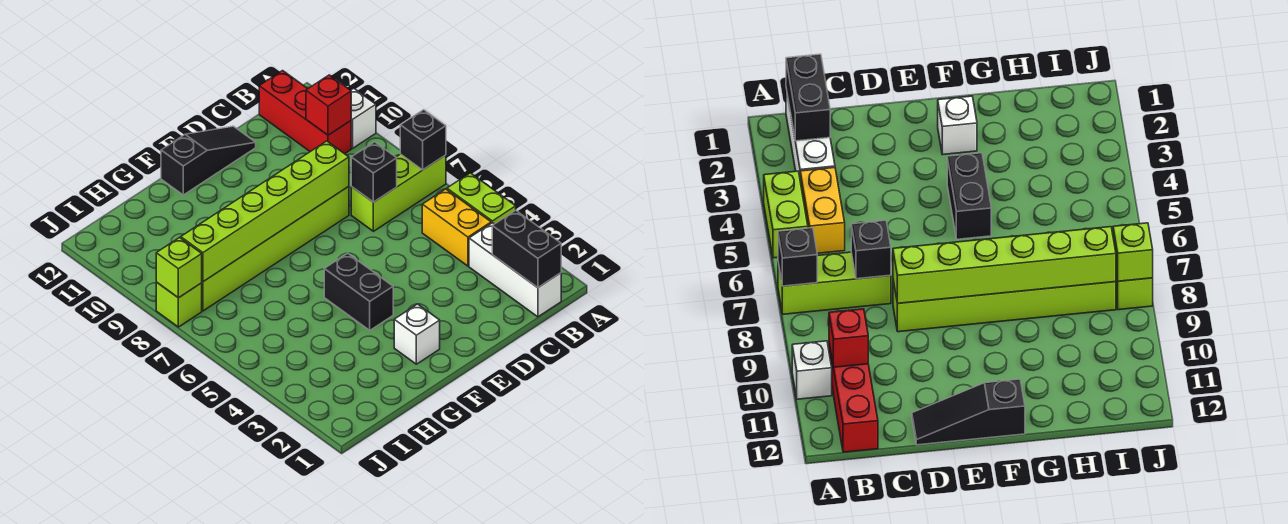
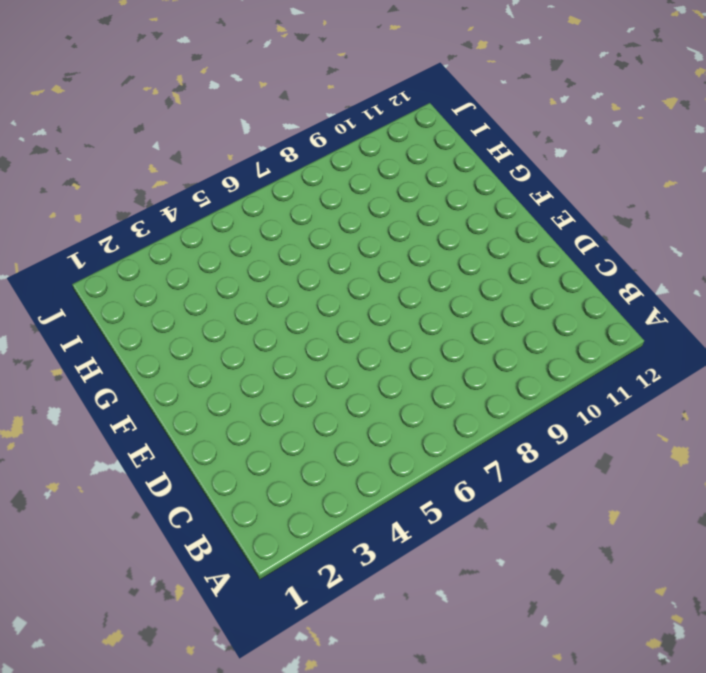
none -> lime brick A4:A5 level 1
none -> lime brick A7:C7 level 1
none -> white brick A10 level 1

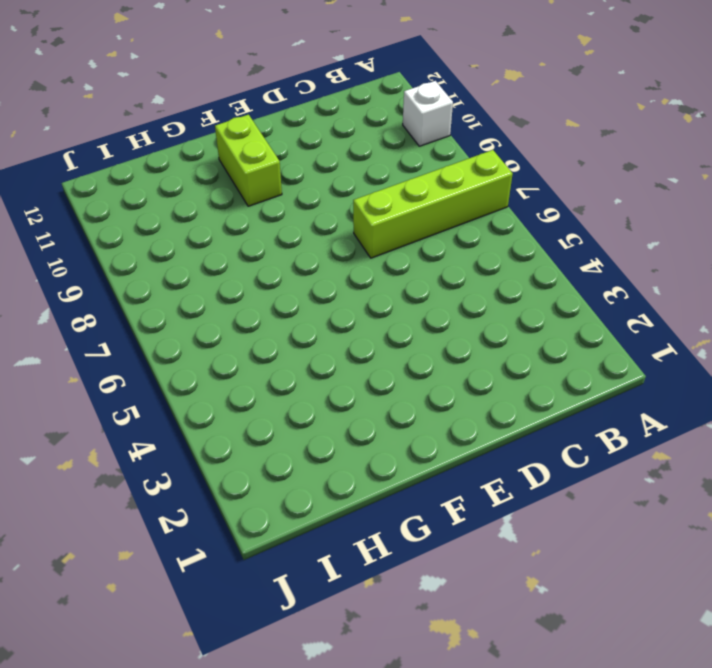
lime brick A7:D7 level 1 -> lime brick A7:C7 level 1
lime brick F10:F11 level 1 -> lime brick A4:A5 level 1
none -> white brick B1:B3 level 1
none -> yellow brick B4:B5 level 1
none -> red brick B10:B12 level 1

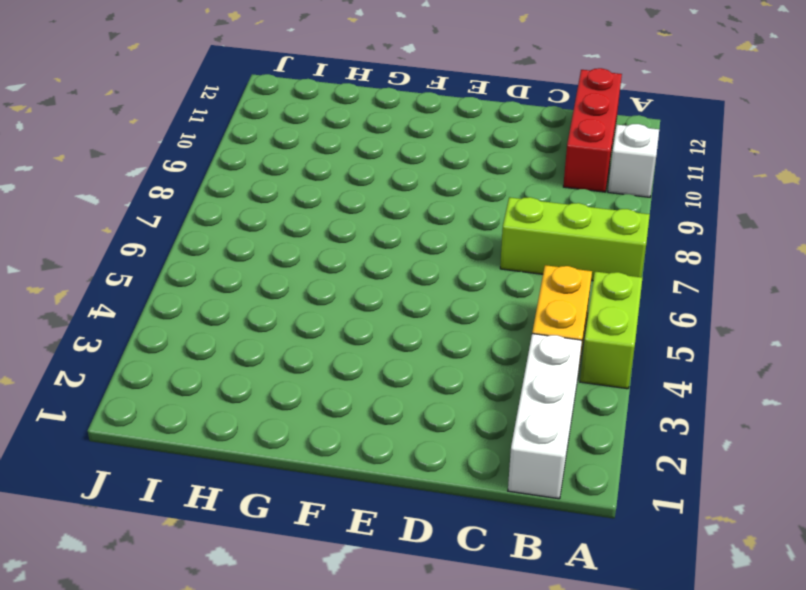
none -> lime brick D8:I8 level 1
none -> black slope D12:F12 level 1 top F
none -> white brick F2 level 1

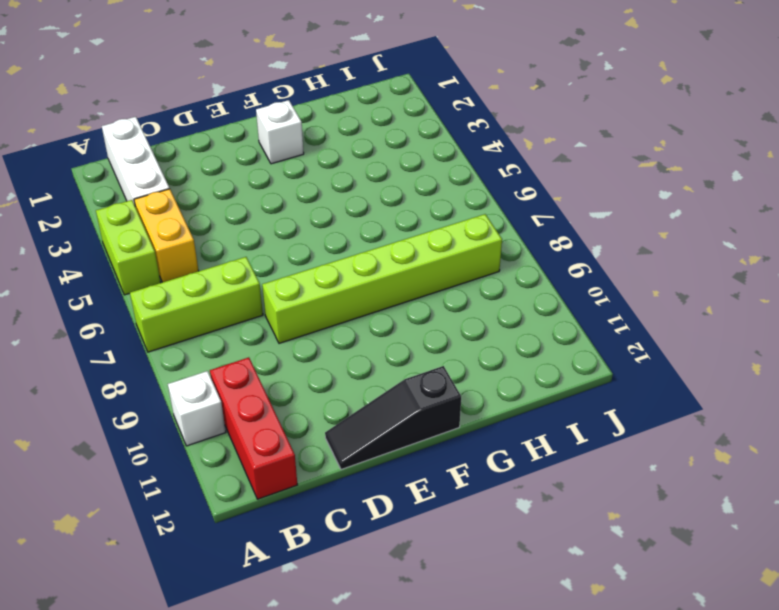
none -> black brick F4:F5 level 1
none -> lime brick J8 level 1
none -> black brick A7 level 2

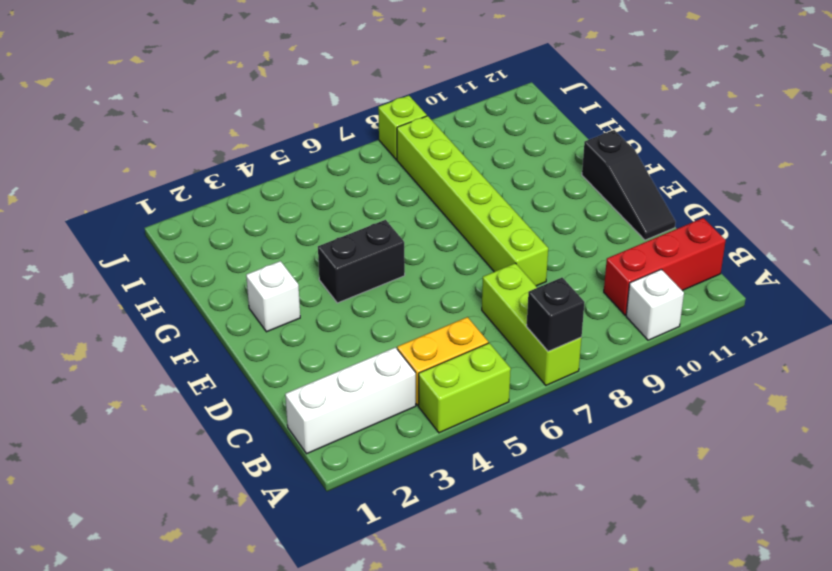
none -> black brick B1:B2 level 2
none -> red brick B10 level 2
none -> black brick C7 level 2

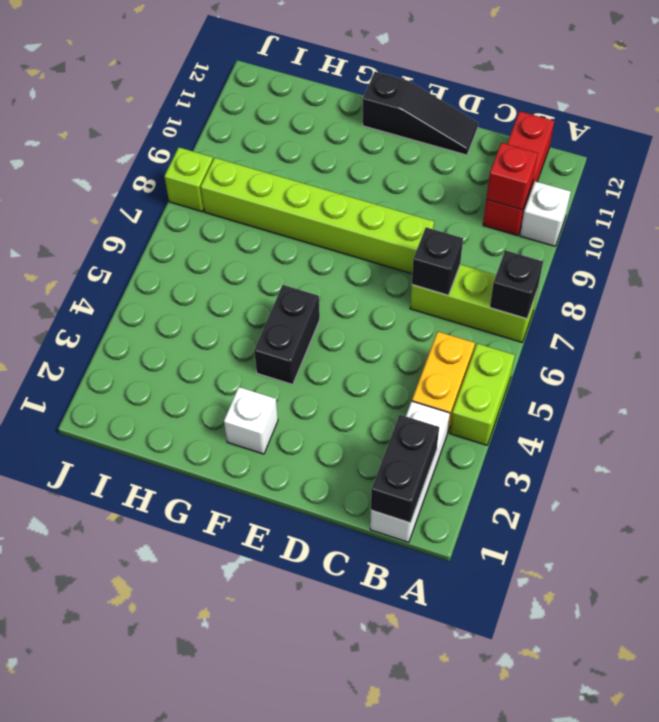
none -> lime brick D8:I8 level 2
none -> lime brick J8 level 2

